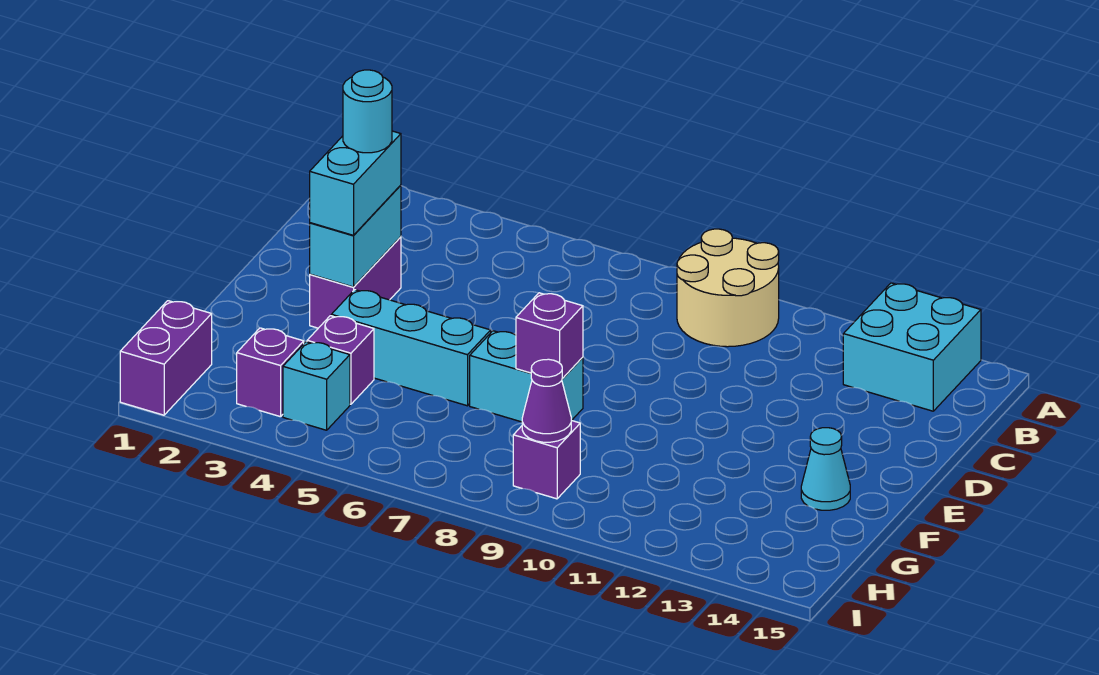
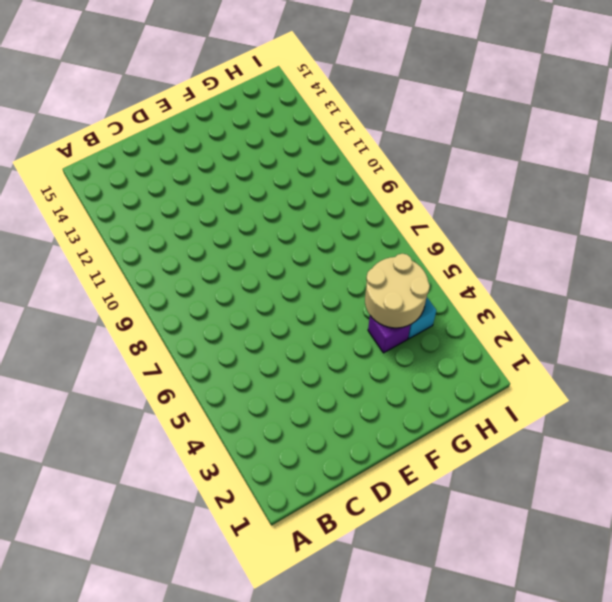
tan round brick G4:H5 level 2 -> tan round brick A9:B10 level 1
none -> cyan brick A13:B14 level 1
none -> purple brick D3:E3 level 1
none -> cyan brick F4:F6 level 1

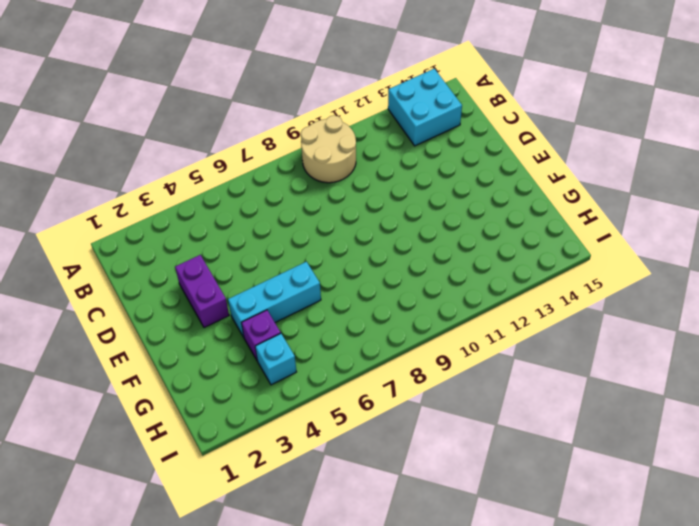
none -> cyan brick F7:F8 level 1
none -> cyan cone F14 level 1
none -> purple brick H1:I1 level 1

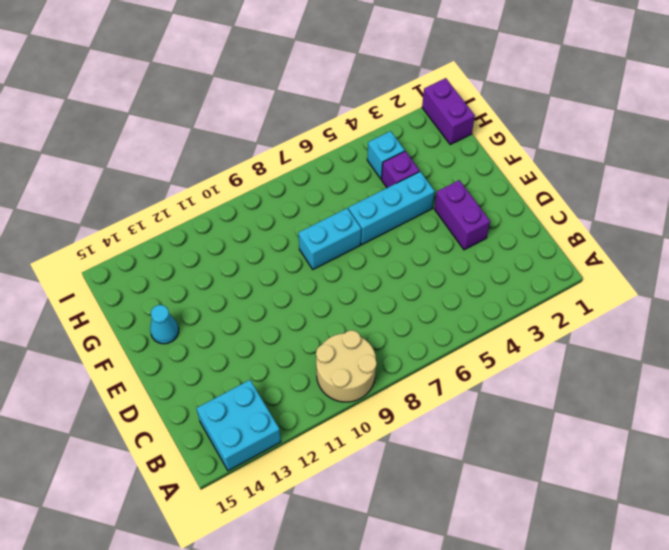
none -> purple brick H3 level 1
none -> purple brick H9 level 1
none -> cyan brick D3:E3 level 2

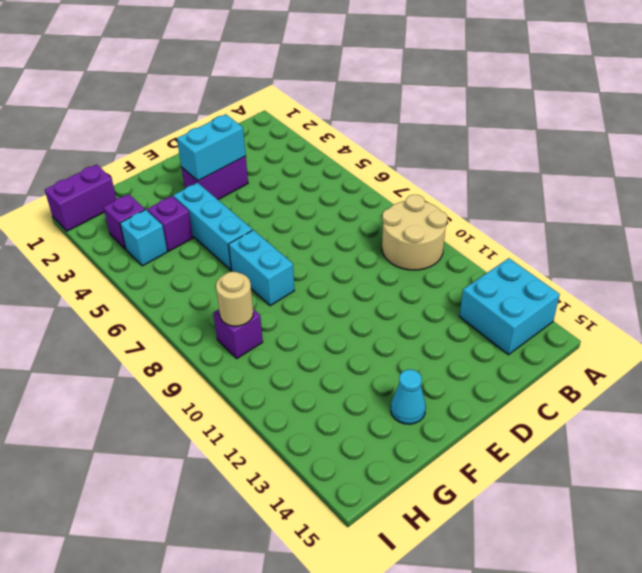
tan round brick H9 level 2 -> purple cone H9 level 2
none -> purple brick F8 level 2
none -> cyan brick D3:E3 level 3
none -> cyan round brick D3 level 4

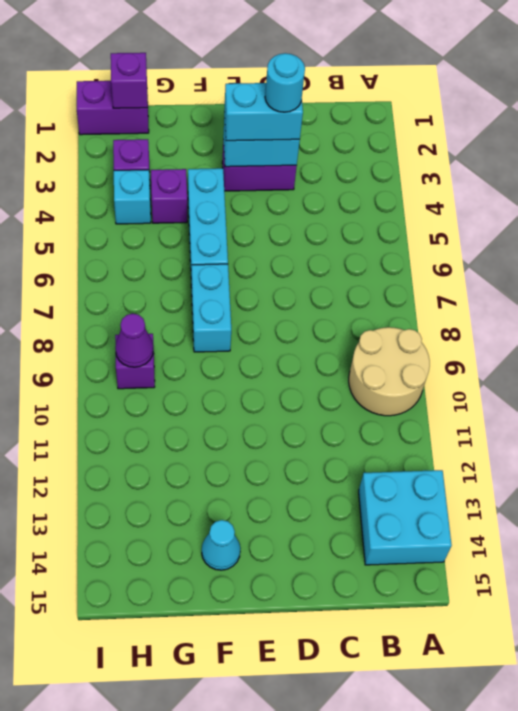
purple brick H1 level 2 -> purple brick F8 level 2

